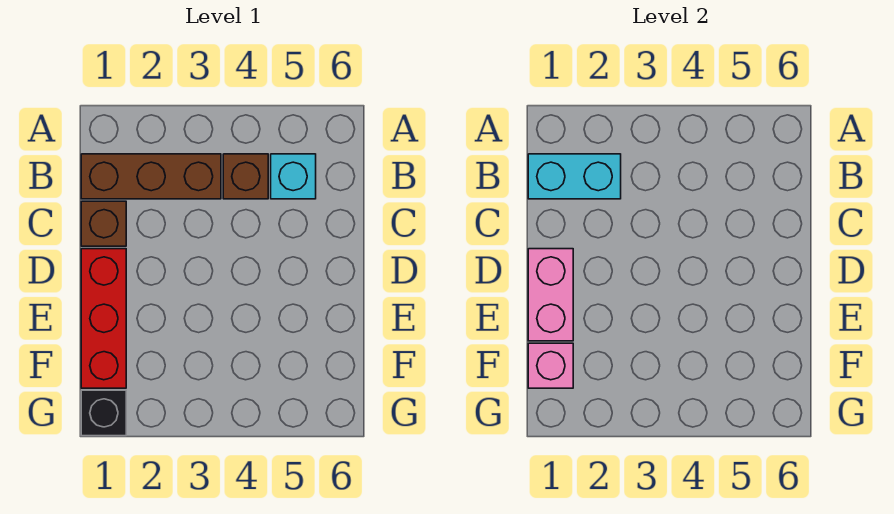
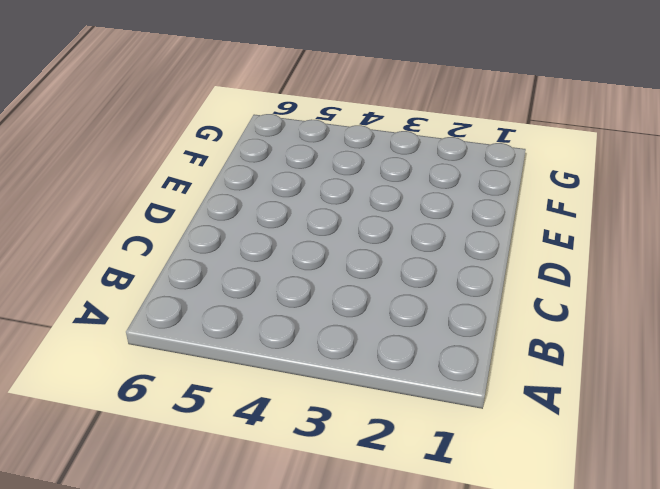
none -> brown brick B1:B3 level 1
none -> brown brick B4 level 1

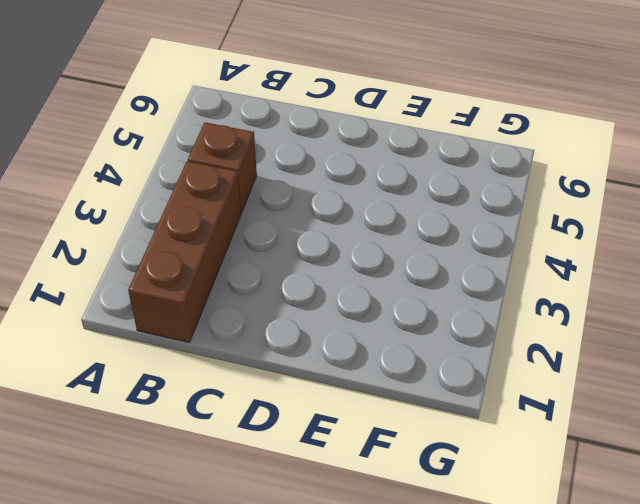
none -> cyan brick B5 level 1
none -> brown brick C1 level 1

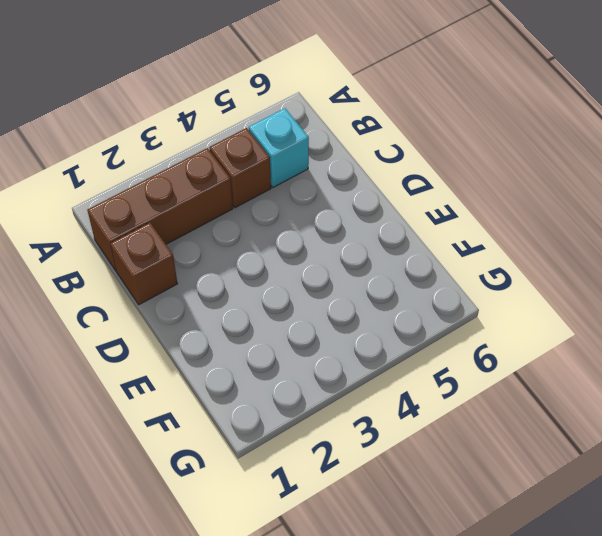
none -> red brick D1:F1 level 1
none -> black brick G1 level 1

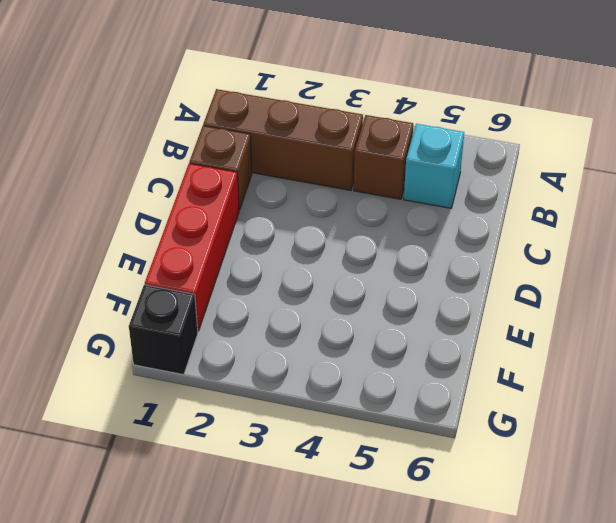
none -> cyan brick B1:B2 level 2
none -> pink brick D1:E1 level 2

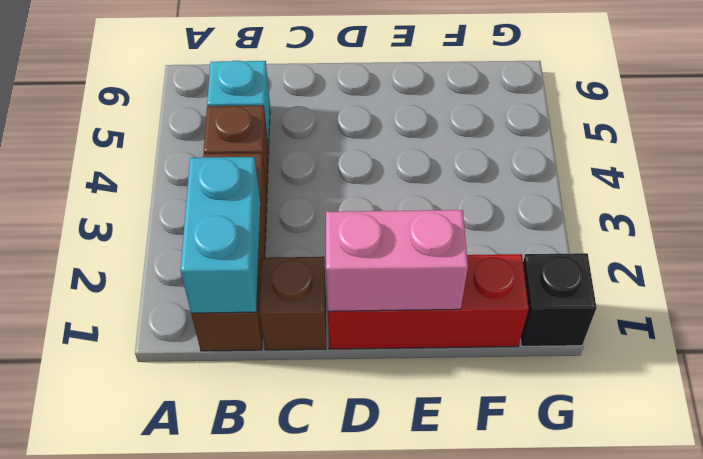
none -> pink brick F1 level 2

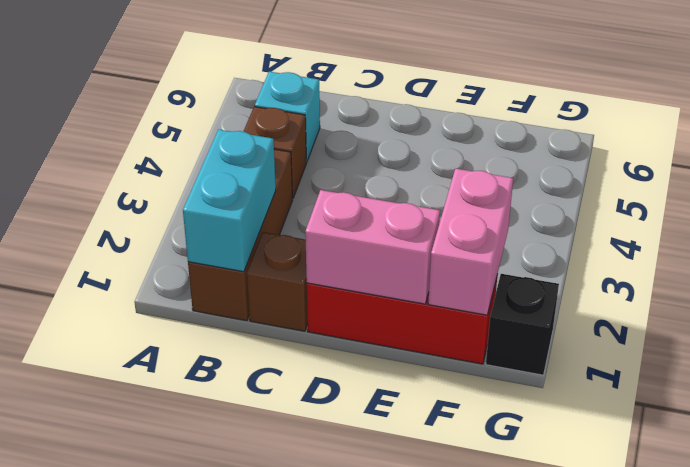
pink brick F1:F2 level 2 -> pink brick F1 level 2

